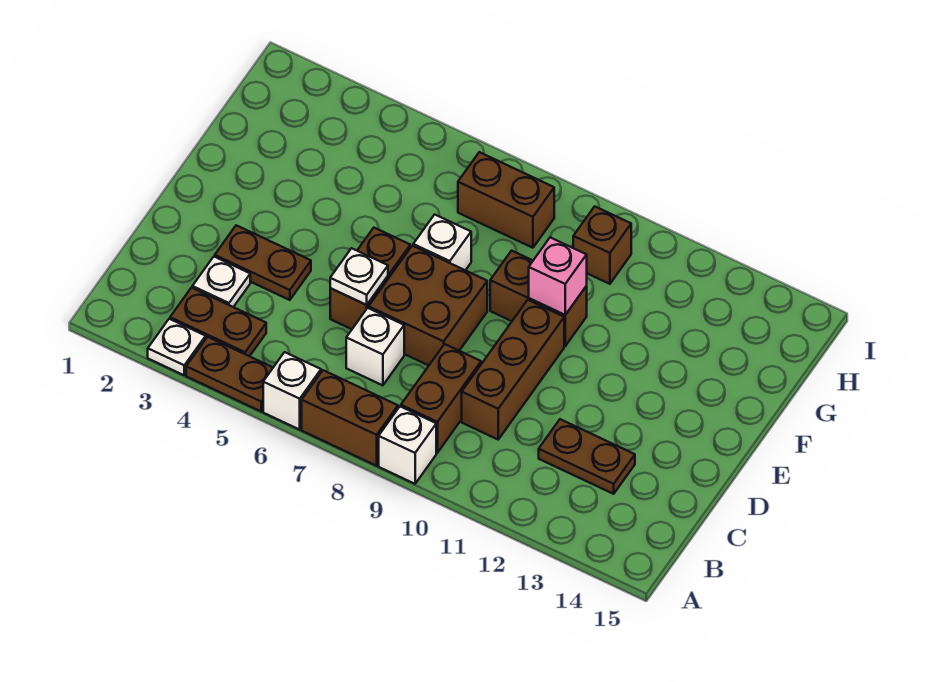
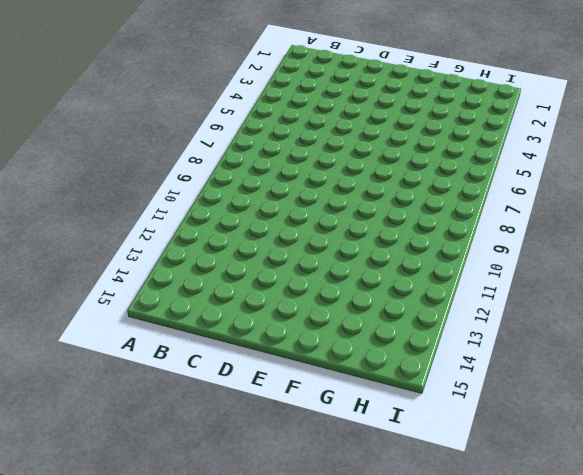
none -> white plate A3 level 1
none -> brown plate A4:A5 level 1
none -> white brick A6 level 1

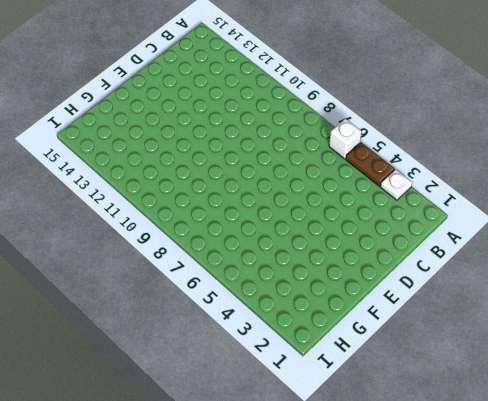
none -> brown brick A7:A8 level 1
none -> white brick A9 level 1
none -> brown plate B3:B4 level 1

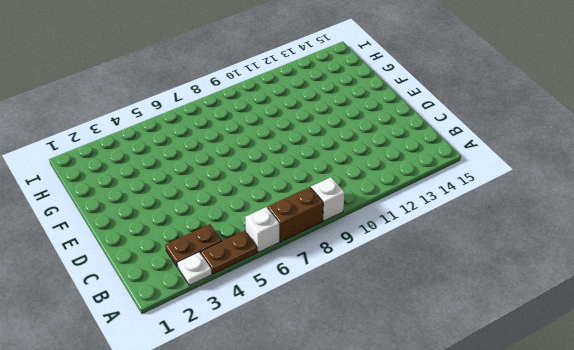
none -> brown brick B9:C9 level 1
none -> white plate C3 level 1
none -> white brick C7 level 1

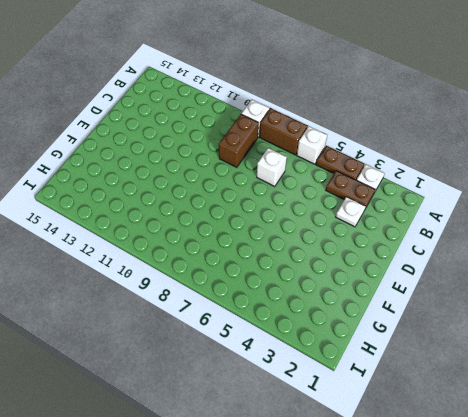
none -> brown brick C10:E10 level 1
none -> brown plate C12:C13 level 1
none -> brown plate D3:D4 level 1

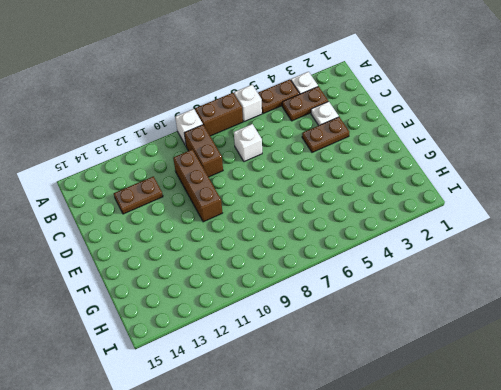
none -> brown brick D6:E6 level 1
none -> brown brick D7:E8 level 1
none -> white brick F7 level 1

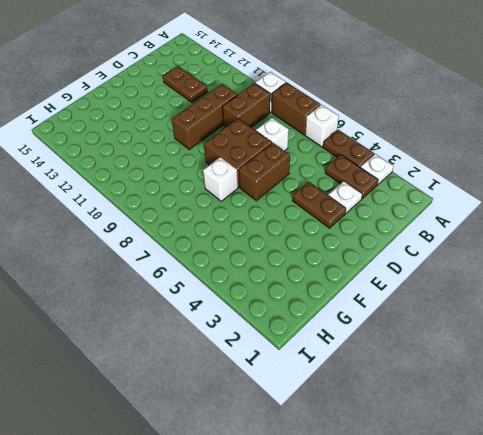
none -> brown brick F9:F10 level 1
none -> brown brick H7:H8 level 1
none -> brown brick H10 level 1

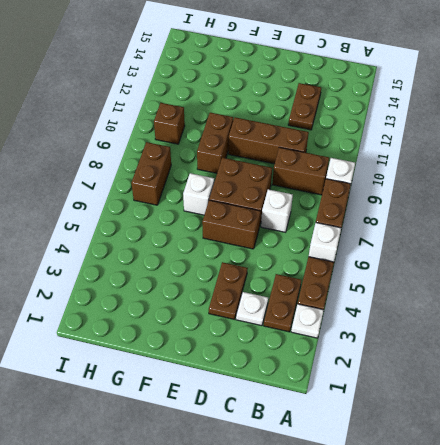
none -> white plate D6 level 2
none -> pink brick F10 level 2

